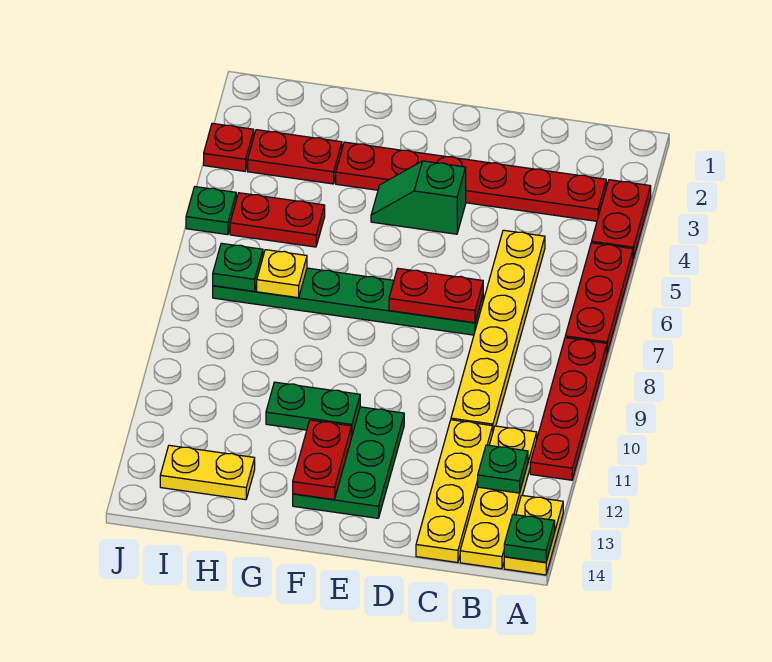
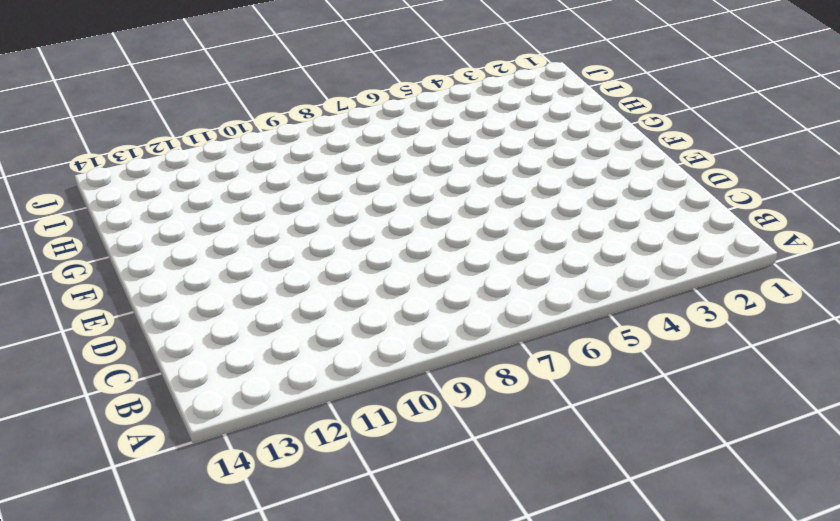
none -> red plate A3:A4 level 1
none -> red plate A5:A7 level 1
none -> red plate A8:A11 level 1

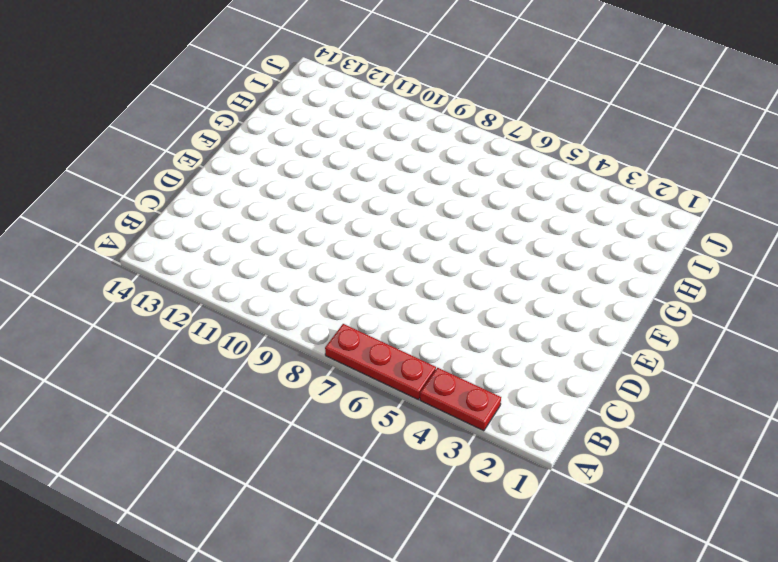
none -> red plate A8:A11 level 1
none -> yellow plate A13:A14 level 1
none -> red plate B3:G3 level 1

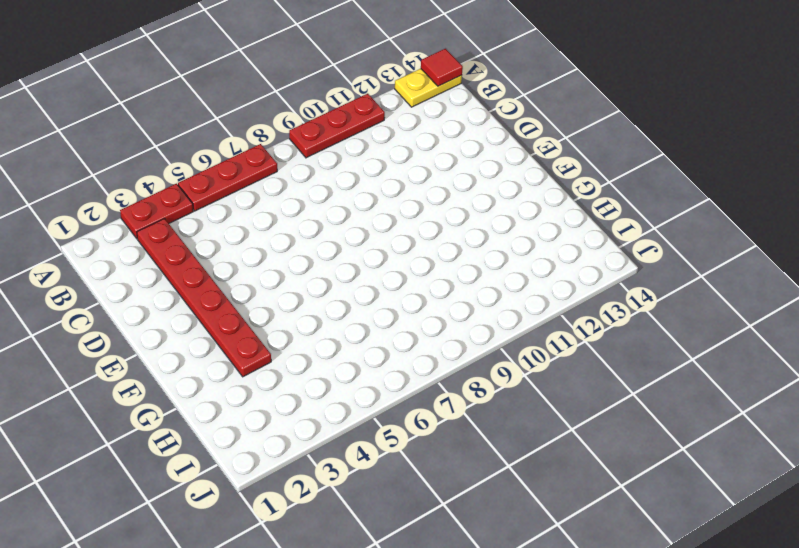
red plate A9:A11 level 1 -> red plate A8:A11 level 1
red tile A14 level 2 -> green plate A14 level 2
none -> yellow plate B11:B14 level 1
none -> yellow plate C5:C10 level 1
none -> yellow plate C11:C14 level 1

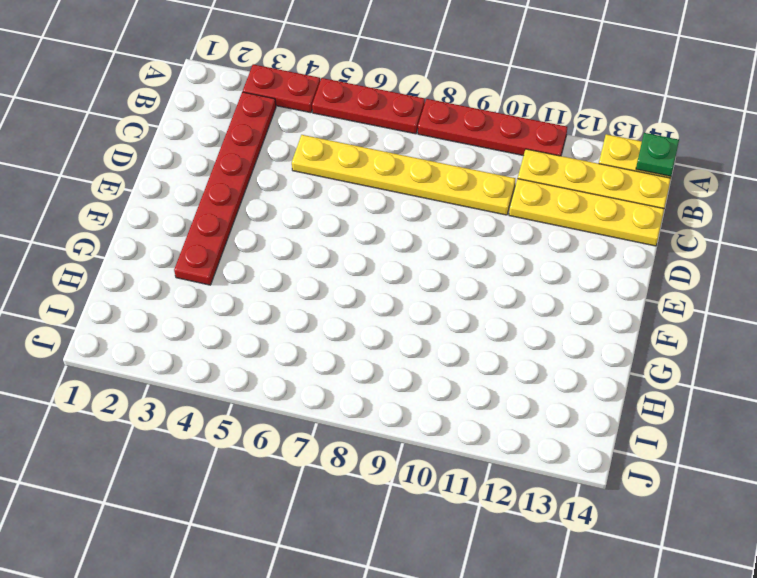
none -> green plate D7:I7 level 1
none -> green slope E4:F4 level 1 top E
none -> green plate E11:F13 level 1

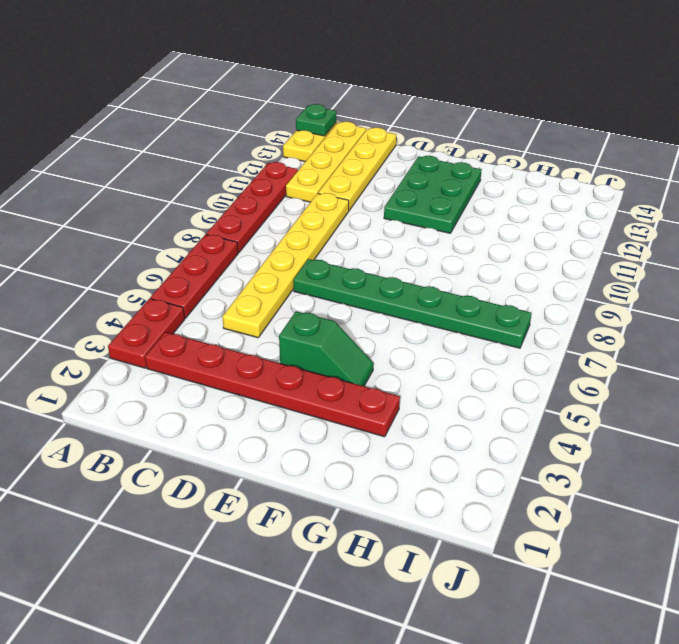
none -> red plate H3:I3 level 1
none -> red plate H5:I5 level 1
none -> yellow plate H13:I13 level 1

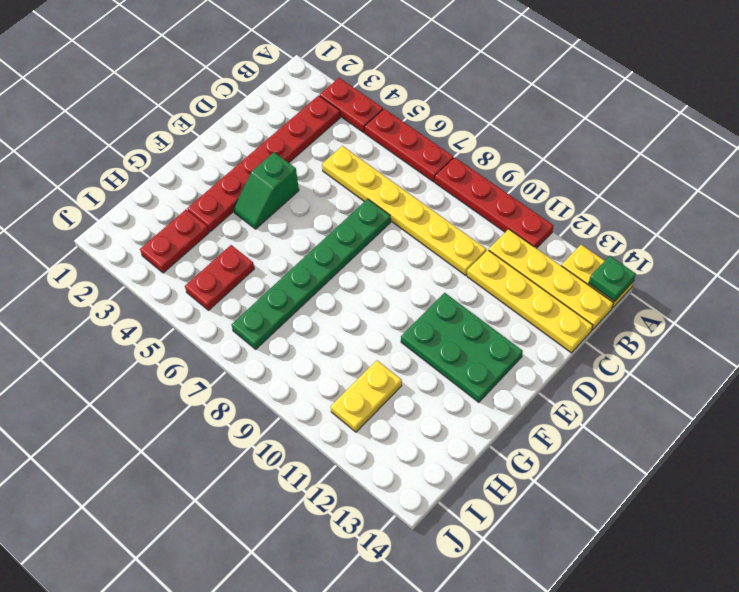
yellow plate H11:I11 level 1 -> yellow plate H13:I13 level 1
none -> red plate J3 level 1
none -> green plate J5 level 1
none -> green plate B12 level 2

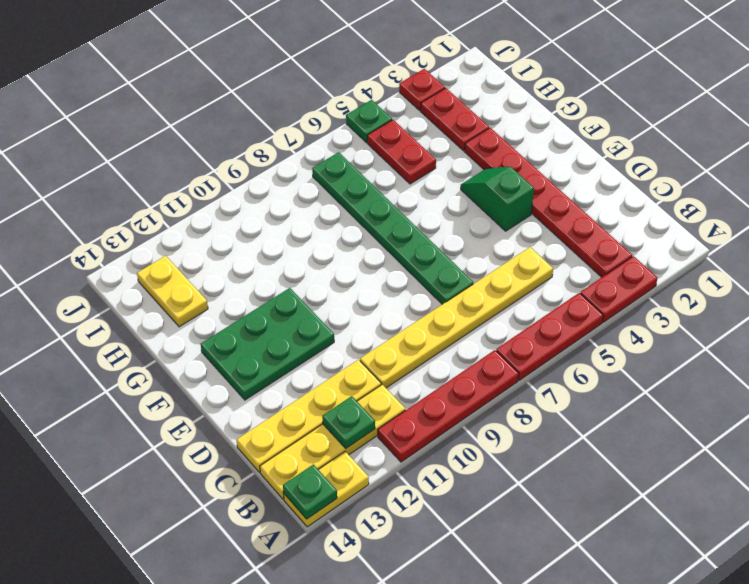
none -> red plate D7:E7 level 2
none -> green plate F11:G11 level 2
none -> red plate F12:F13 level 2

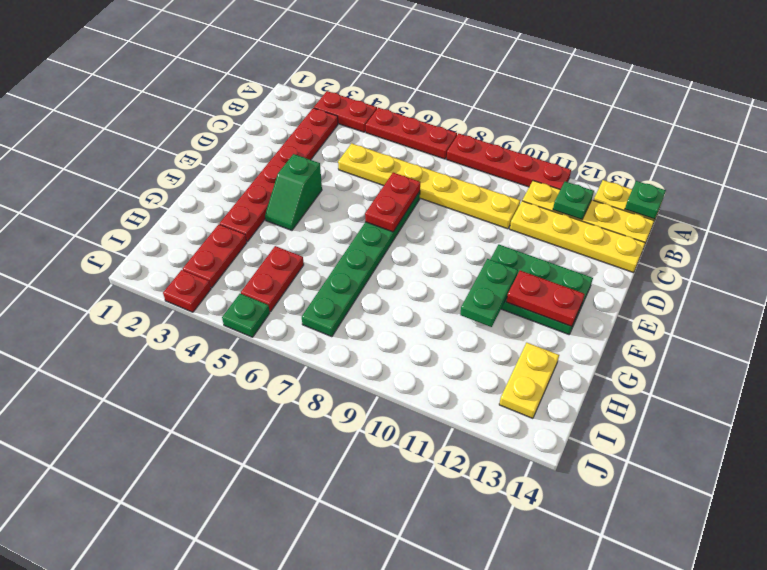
none -> yellow plate H7 level 2
none -> green plate I7 level 2

